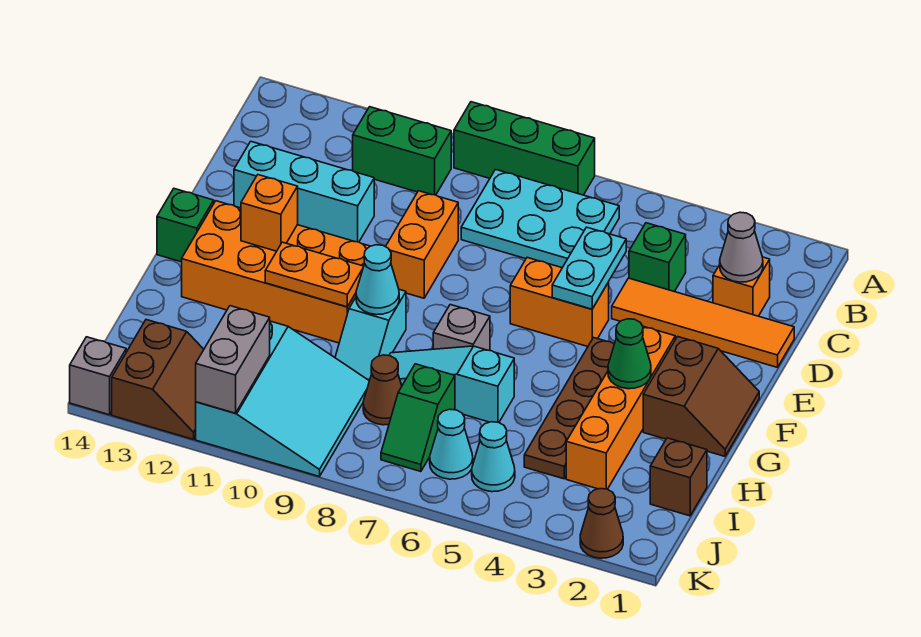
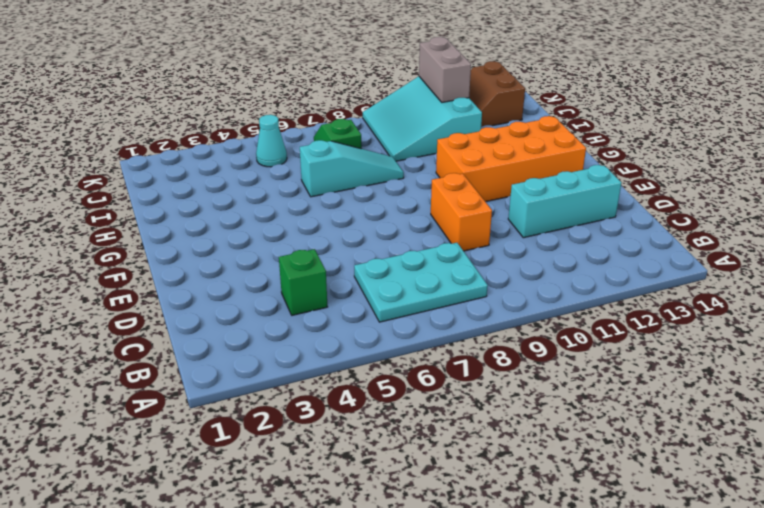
none -> green brick A7:A9 level 1
none -> green brick B10:B11 level 1
none -> orange brick C2 level 1
none -> orange tile D1:D4 level 1

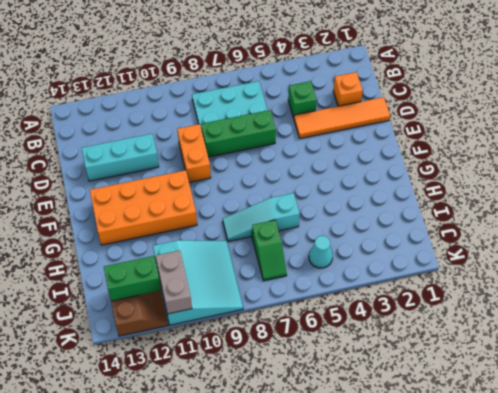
green brick D6:D8 level 1 -> green brick A7:A9 level 1
green brick J12:J13 level 2 -> green brick B10:B11 level 1
none -> orange brick E5:E6 level 1
none -> brown slope F1:G2 level 1 top 2
none -> orange brick F3:I3 level 1
none -> brown plate F4:I4 level 1

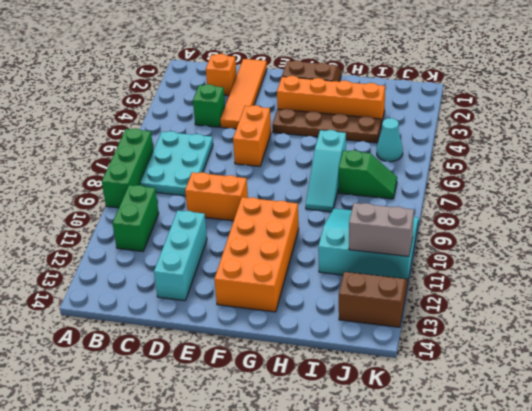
none -> green brick F14 level 1
none -> grey brick G7 level 1
none -> cyan slope G9:H9 level 1 top G
none -> brown brick I1 level 1

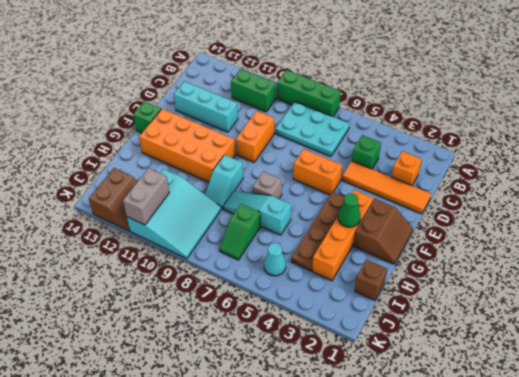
none -> brown cone I8 level 1
none -> cyan cone J6 level 1
none -> brown cone K2 level 1
none -> grey brick K14 level 1

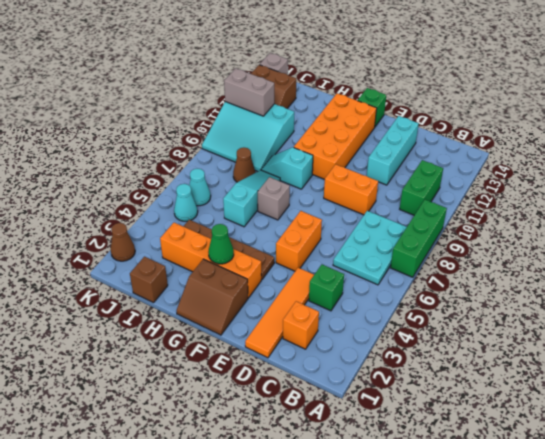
none -> green slope I7:J7 level 1 top I
none -> grey cone C2 level 2
none -> cyan plate D5:E5 level 2
none -> orange brick F12 level 2

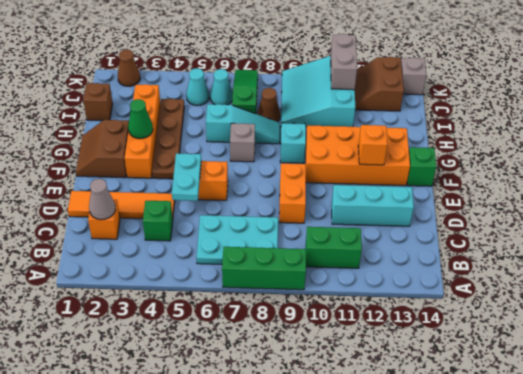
green slope I7:K7 level 1 top I -> green slope I7:J7 level 1 top I
none -> cyan cone G9 level 2
none -> orange plate G10:G11 level 2

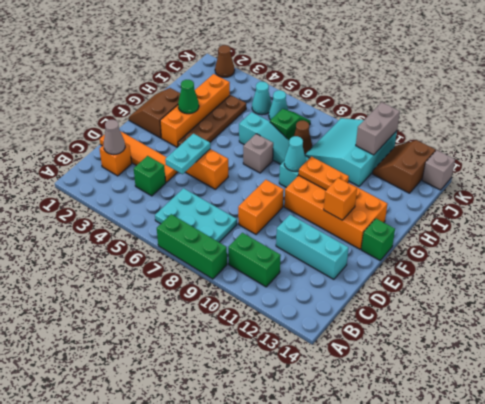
none -> brown brick I1 level 1

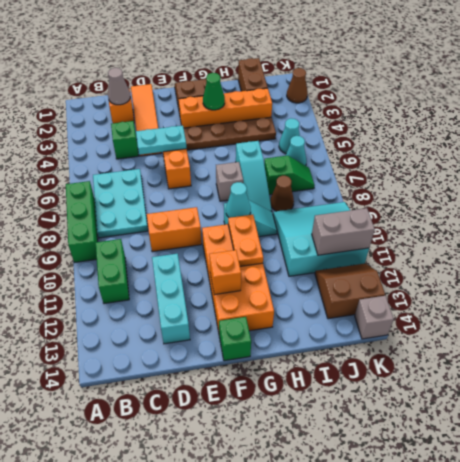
brown brick I1:I2 level 1 -> brown brick I1 level 1

